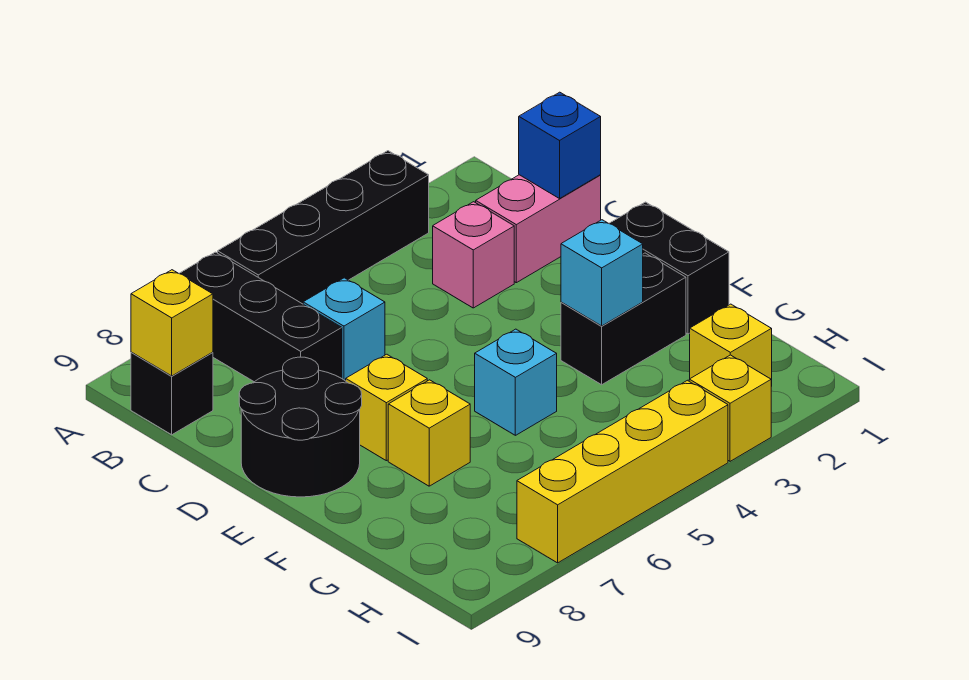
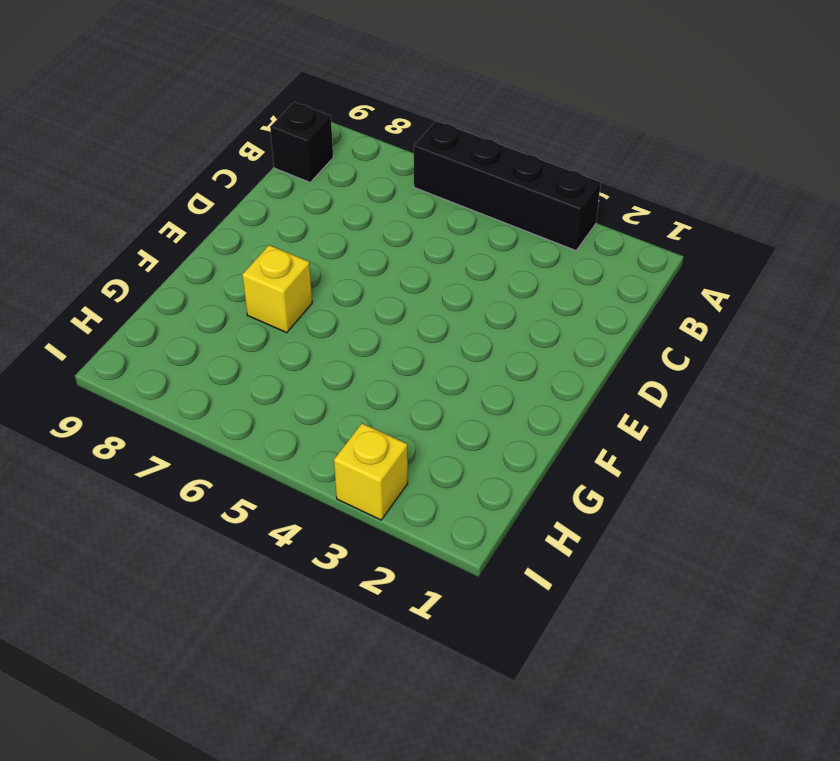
none -> black brick A7:C7 level 1
none -> pink brick C1:C2 level 1
none -> pink brick C3 level 1

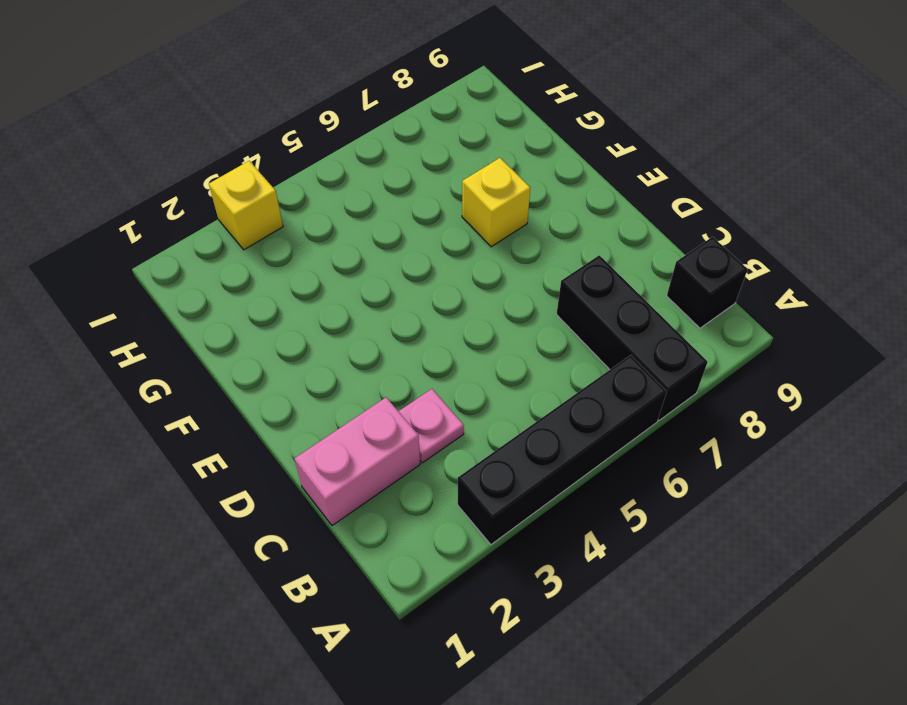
pink plate C3 level 1 -> pink brick C3 level 1
none -> cyan brick C6 level 1
none -> black round brick D8:E9 level 1
none -> black brick E1:F1 level 1

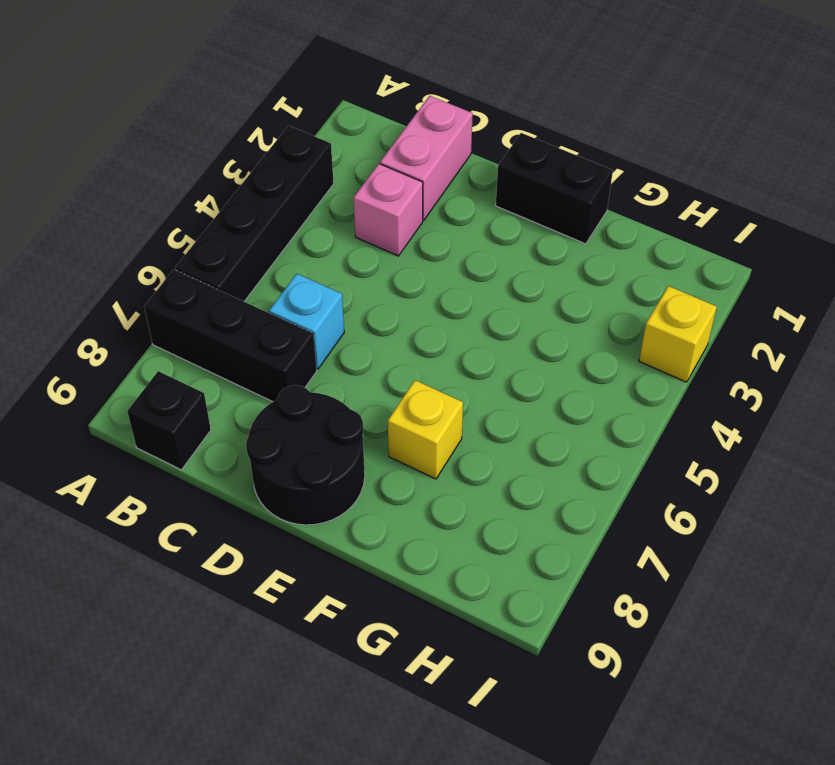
none -> yellow brick E7 level 1
none -> black brick F2:F3 level 1
none -> cyan brick F5 level 1

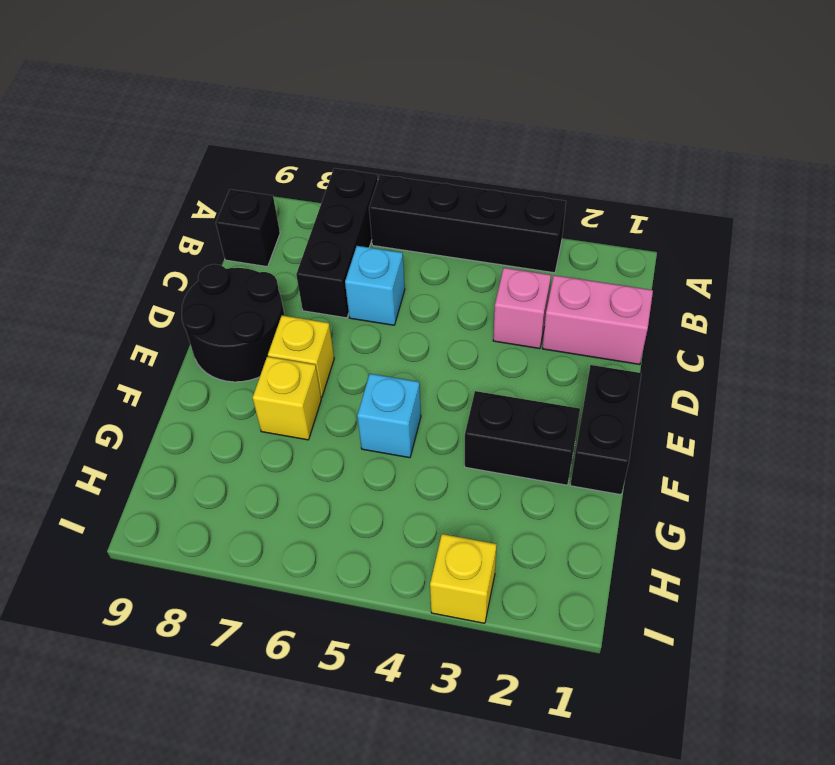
none -> yellow brick H2 level 1
none -> yellow brick I4:I7 level 1
none -> yellow brick B9 level 2

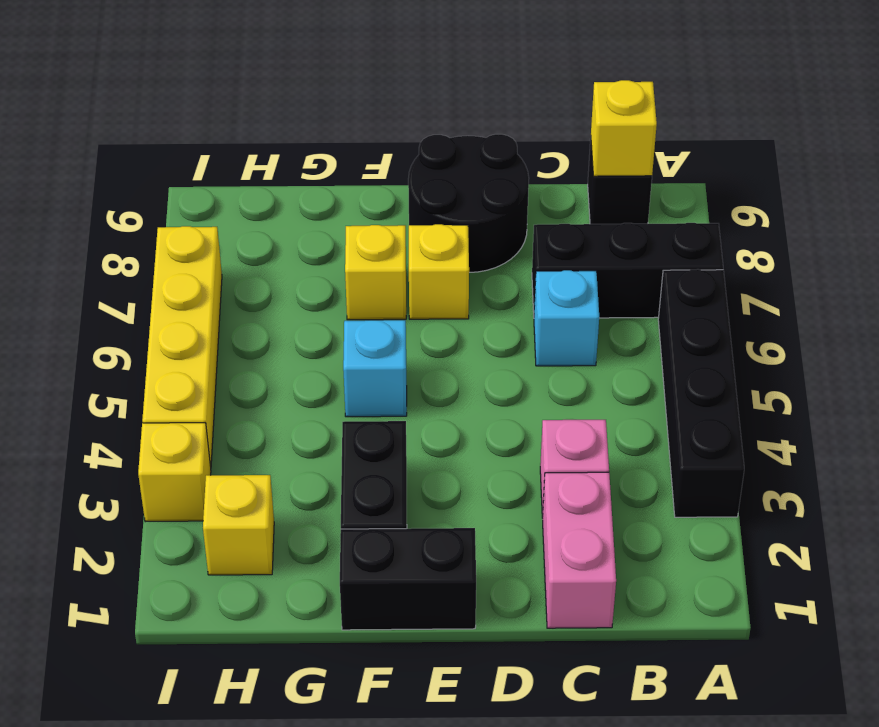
none -> blue brick C1 level 2
none -> cyan brick F3 level 2

